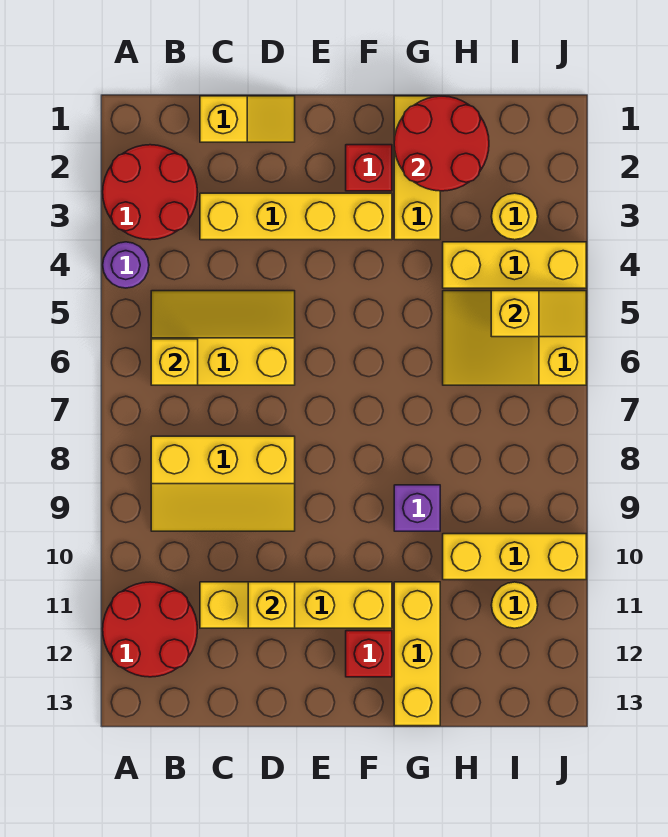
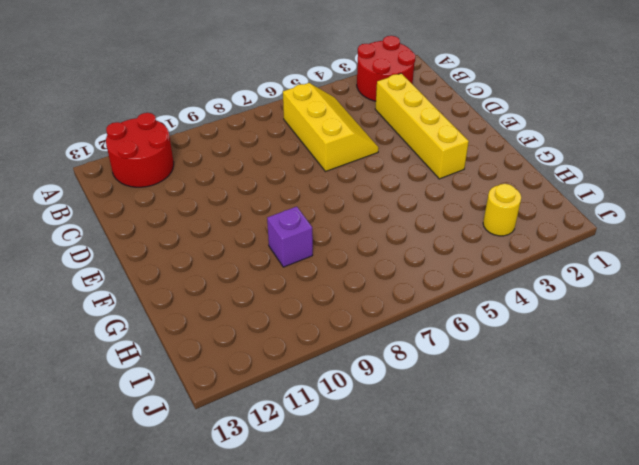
none -> purple round brick A4 level 1
none -> yellow slope B8:D9 level 1 top 8
none -> yellow slope C1:D1 level 1 top C

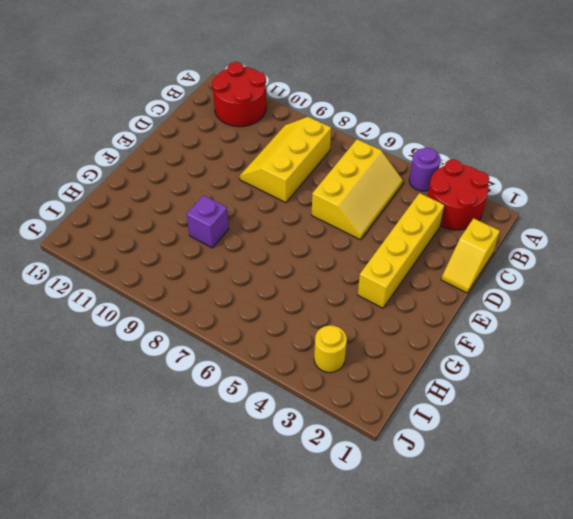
none -> yellow brick C11:F11 level 1
none -> red brick F2 level 1
none -> red brick F12 level 1

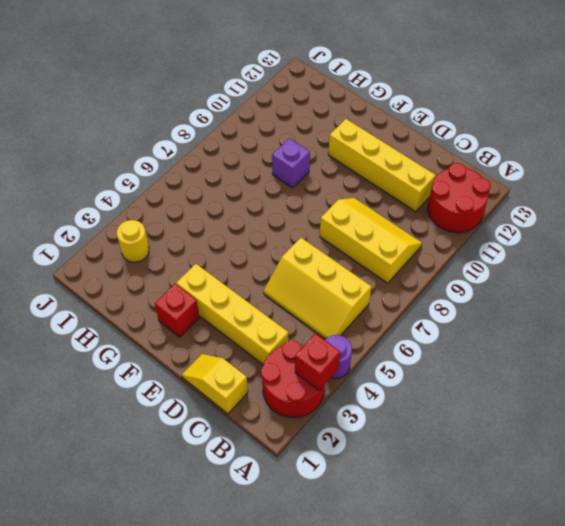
red brick A3 level 2 -> red brick F12 level 1
none -> yellow brick G1:G3 level 1
none -> yellow brick G11:G13 level 1
none -> yellow brick H4:J4 level 1

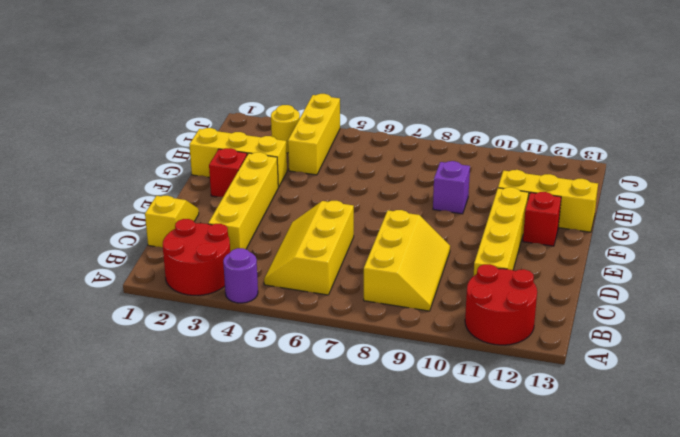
none -> yellow slope H5:J6 level 1 top J
none -> yellow brick H10:J10 level 1
none -> yellow round brick I11 level 1

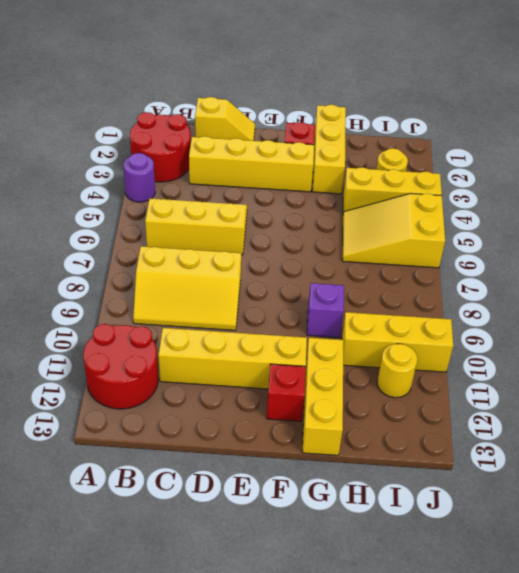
none -> yellow brick B6 level 2
none -> yellow brick D11 level 2
none -> red round brick G1:H2 level 2

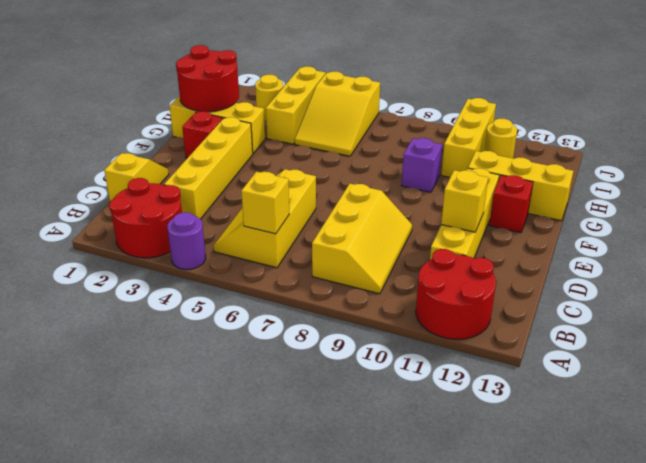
none -> yellow slope I5:J5 level 2 top I

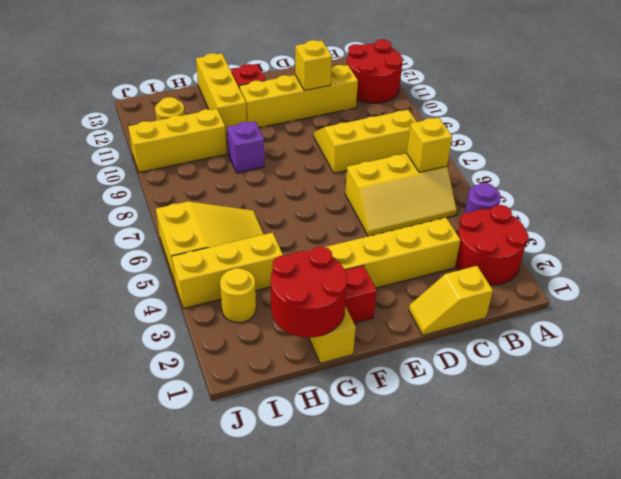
none -> yellow slope I5:J5 level 2 top I

